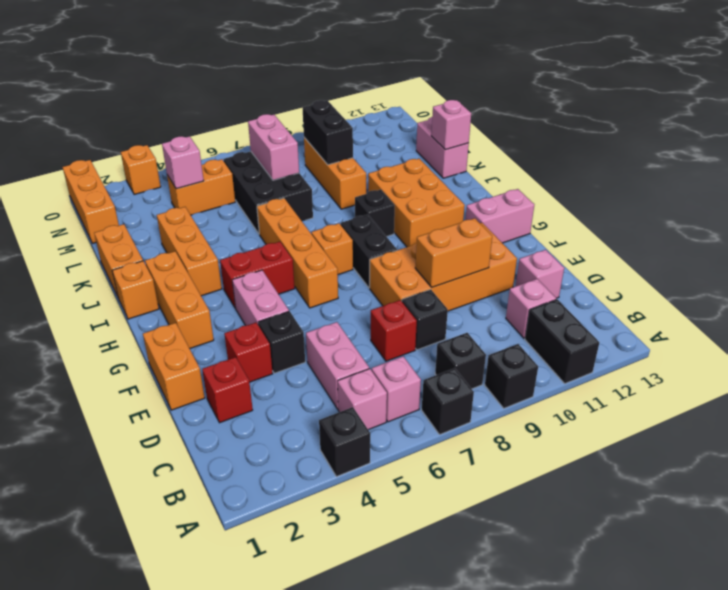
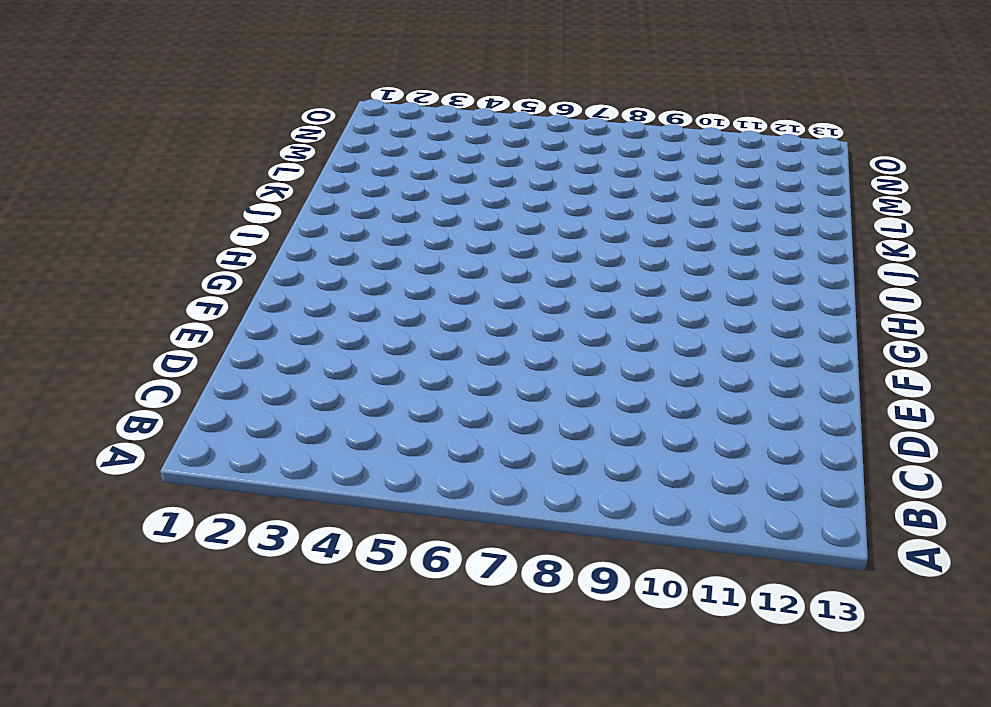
none -> black brick A4 level 1
none -> black brick A7 level 1
none -> black brick A9 level 1
none -> black brick A11:B11 level 1

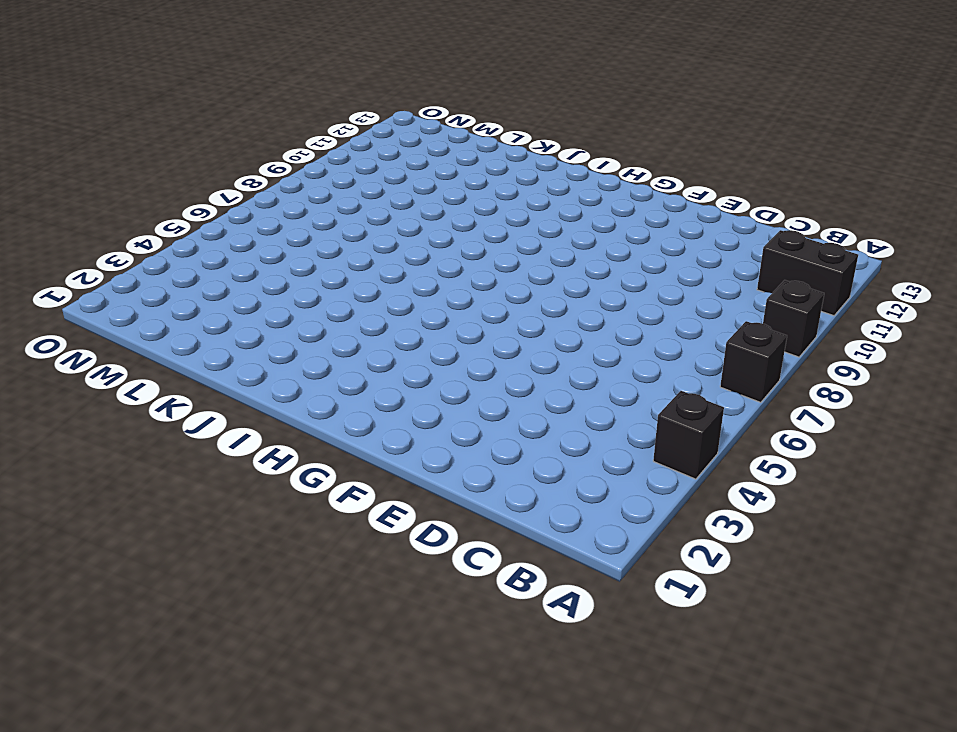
none -> pink brick B5 level 1
none -> pink brick B6 level 1
none -> black brick B8 level 1
none -> pink brick C5:D5 level 1

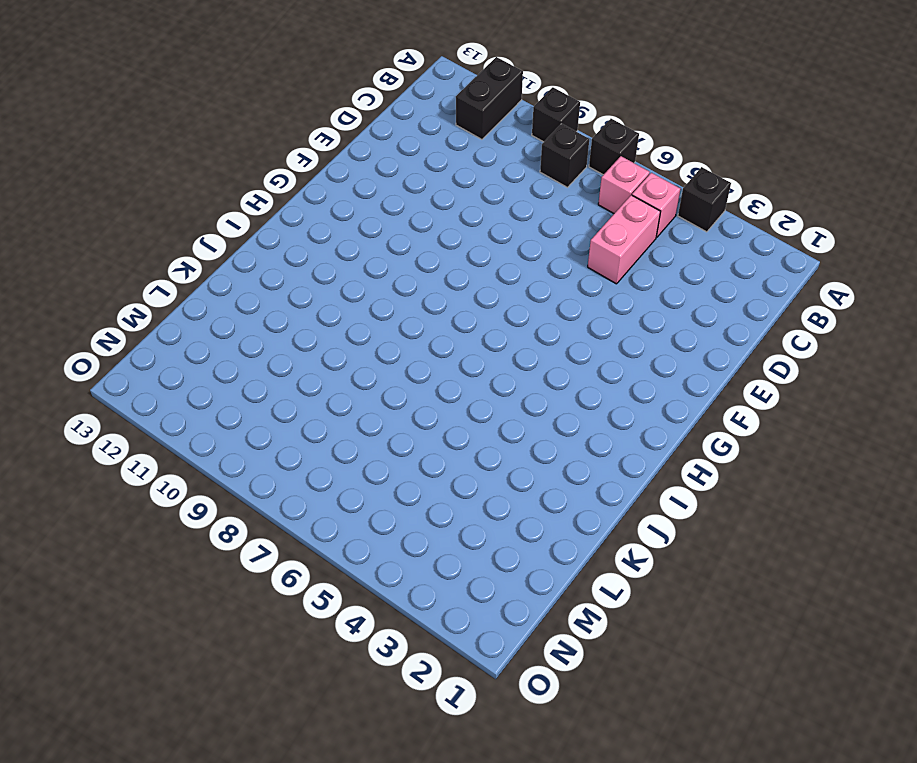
none -> pink brick C11 level 1
none -> red brick D2 level 1
none -> red brick D7 level 1
none -> black brick D8 level 1

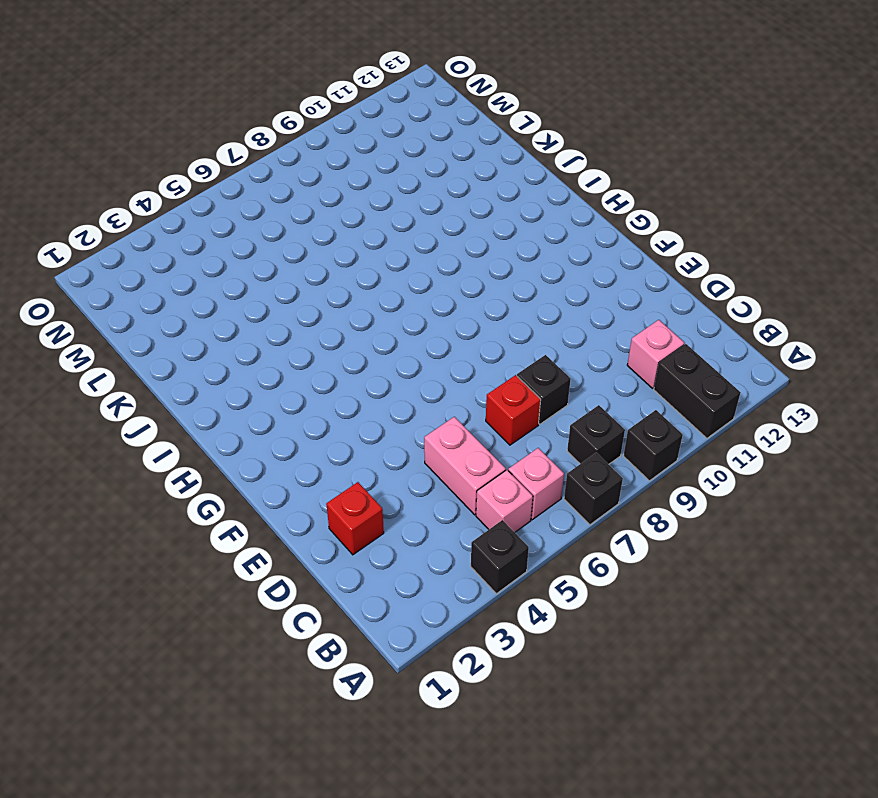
none -> pink brick D12 level 1
none -> orange brick E1:F1 level 1
none -> red brick E3 level 1
none -> black brick E4 level 1

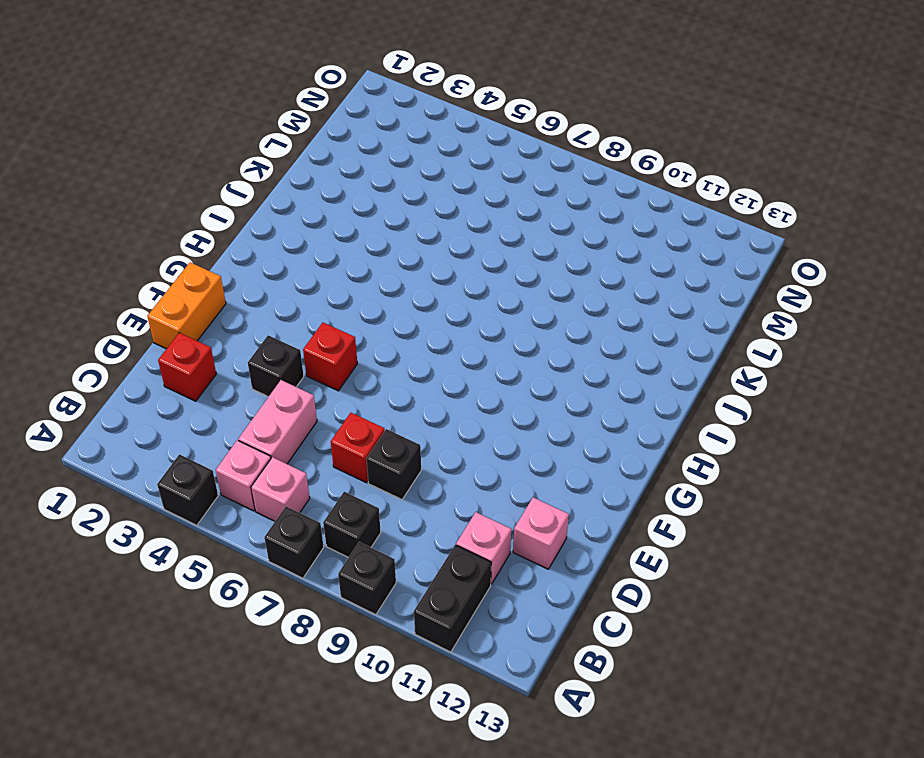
red brick F5 level 1 -> red brick E3 level 1
none -> orange brick E8:F11 level 1
none -> pink brick F4:G4 level 1
none -> orange brick G2:I2 level 1
none -> orange brick G6:J6 level 1

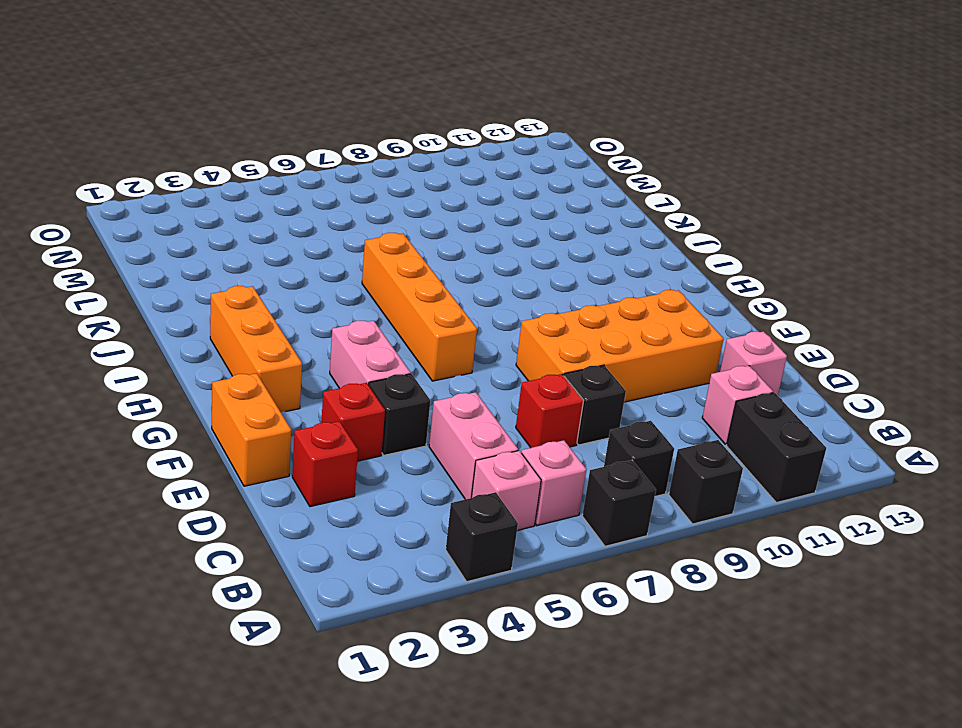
none -> black brick G8:H8 level 1
none -> pink brick G12:G13 level 1
none -> red brick H4:H5 level 1
none -> orange brick H7 level 1

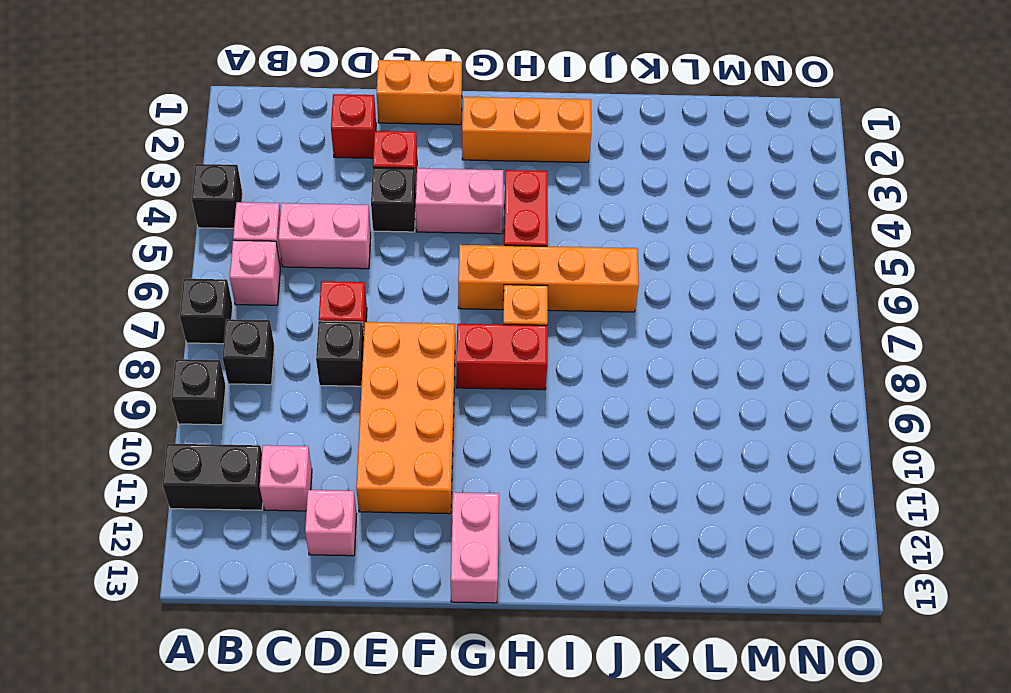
red brick G8:H8 level 1 -> black brick G8:H8 level 1
none -> orange brick H10:J11 level 1
none -> orange brick I1 level 1
none -> orange brick I3:K3 level 1
none -> black brick I9 level 1

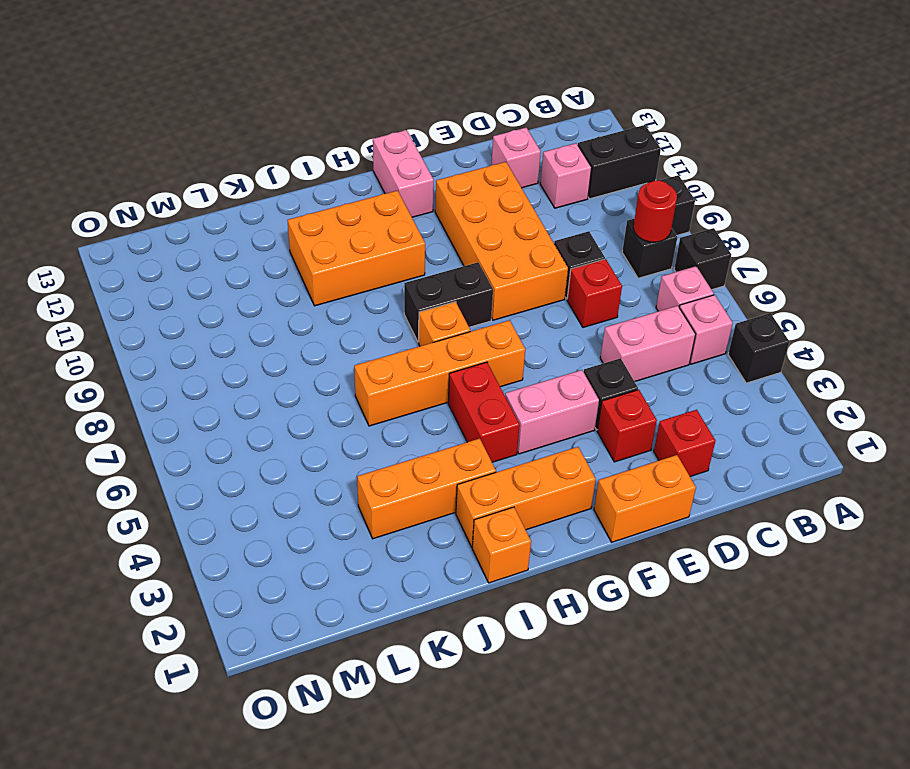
red round brick B8 level 2 -> none
none -> black brick I9 level 1
none -> orange brick J1:K1 level 1
none -> black brick K6:M7 level 1
none -> orange brick K9:M9 level 1

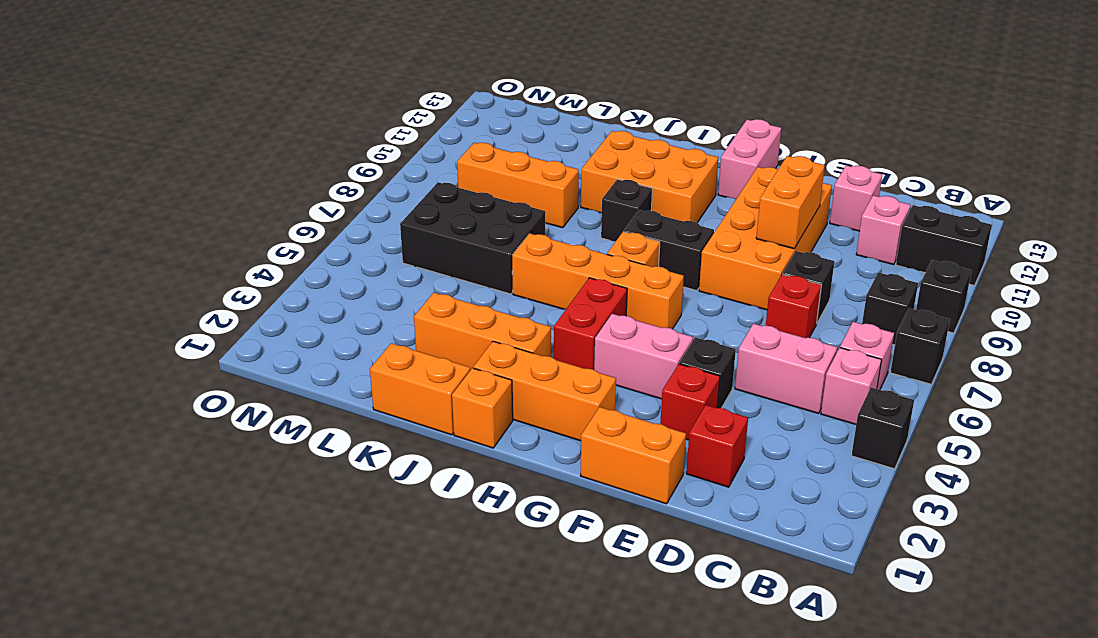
none -> pink brick K13:L13 level 1
none -> orange brick M1:O1 level 1
none -> orange brick M4:M5 level 1
none -> orange brick O3 level 1

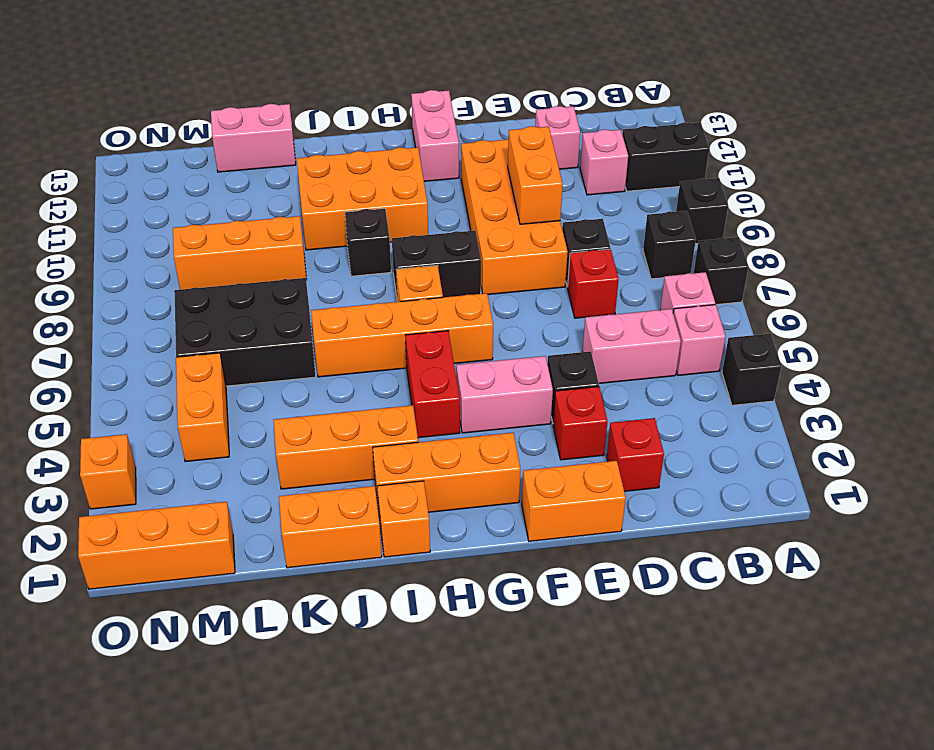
none -> pink brick K13 level 2
none -> pink brick L7:M7 level 2
none -> black brick L9:M9 level 2
none -> pink brick M4 level 2

